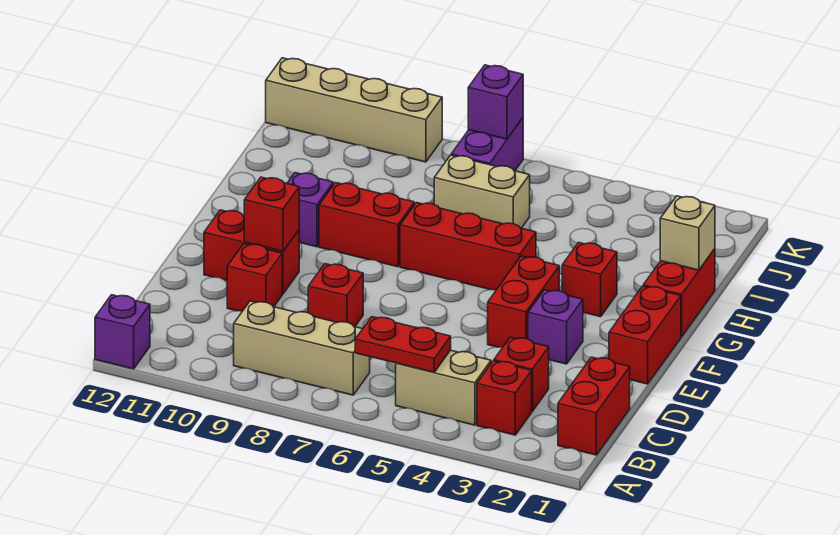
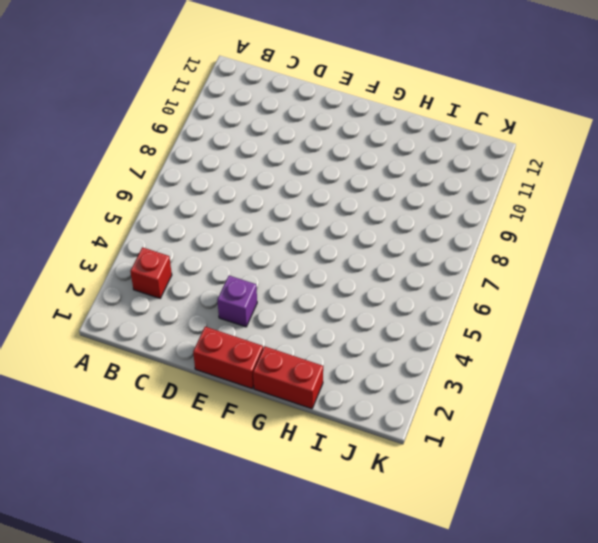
none -> purple brick A12 level 1
none -> red brick B1:C1 level 1
none -> tan brick B4:B5 level 1

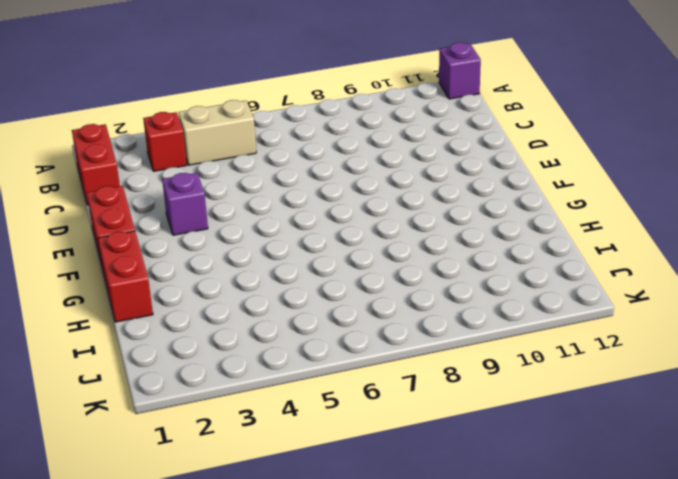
none -> tan brick B7:B9 level 1
none -> red brick C3 level 1
none -> red brick D8 level 1

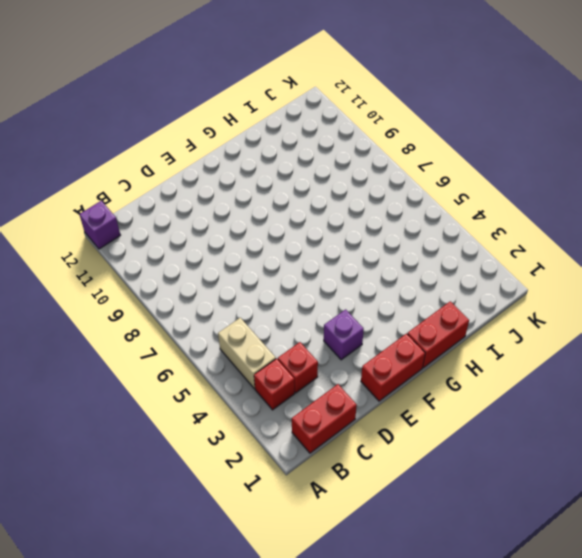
none -> tan brick B7:B9 level 1
none -> red brick D8 level 1
none -> red brick D10 level 1

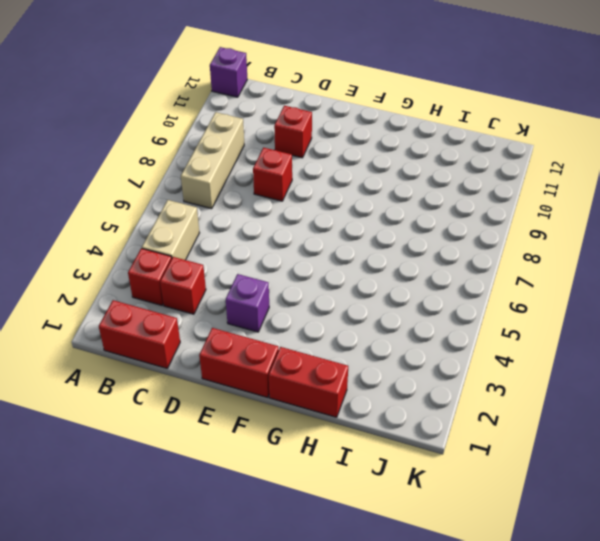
none -> red brick E4:F4 level 1
none -> red brick E10:E11 level 1
none -> red brick G3 level 1

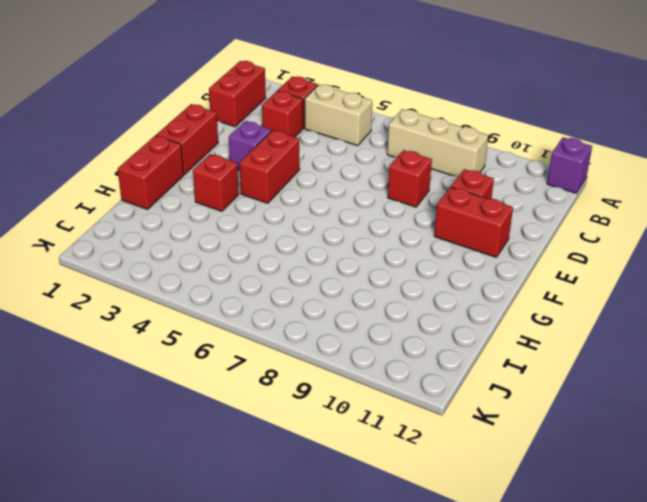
none -> red brick G5:G7 level 1
none -> red brick G8:G9 level 1
none -> purple brick G10 level 1

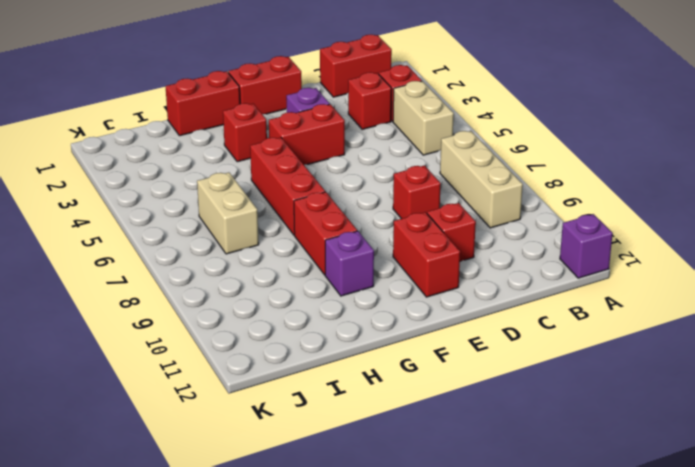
none -> purple brick J7:K7 level 1
none -> tan brick K9:K12 level 1
none -> red plate B5:B6 level 2

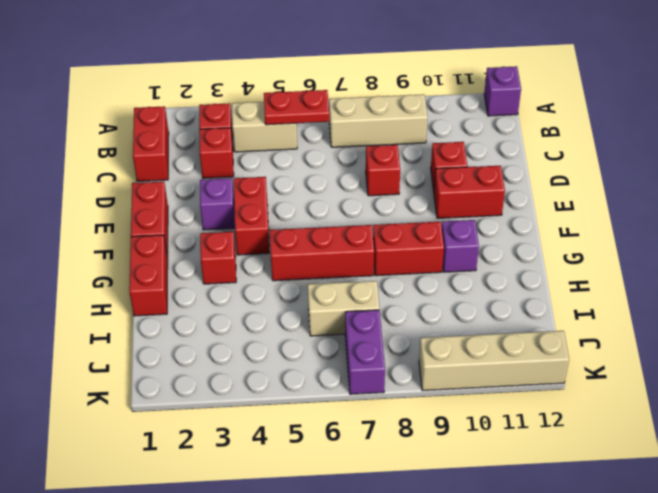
none -> red brick E10 level 2
none -> tan brick H1 level 2
none -> purple brick K7 level 2

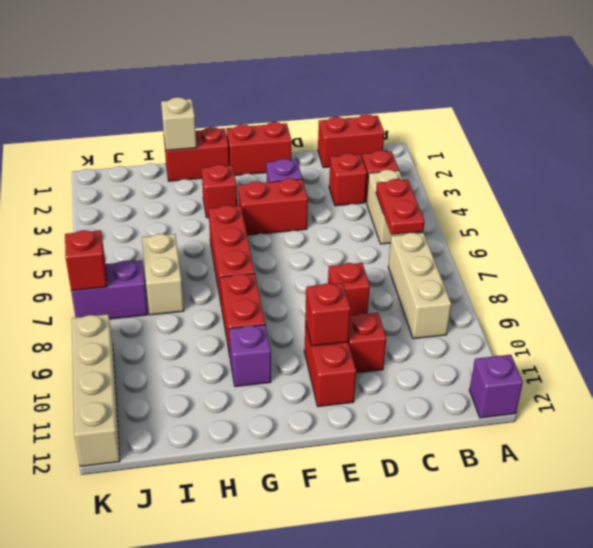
red brick K7 level 2 -> purple brick K7 level 2

